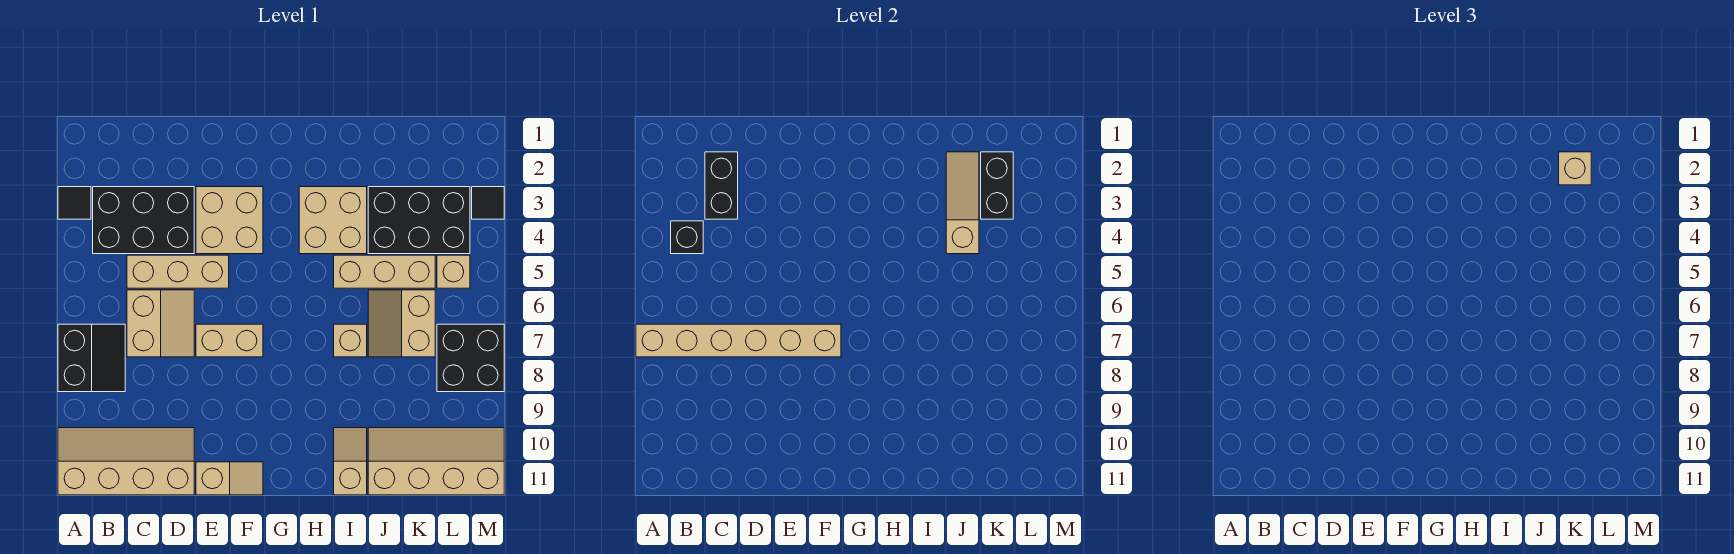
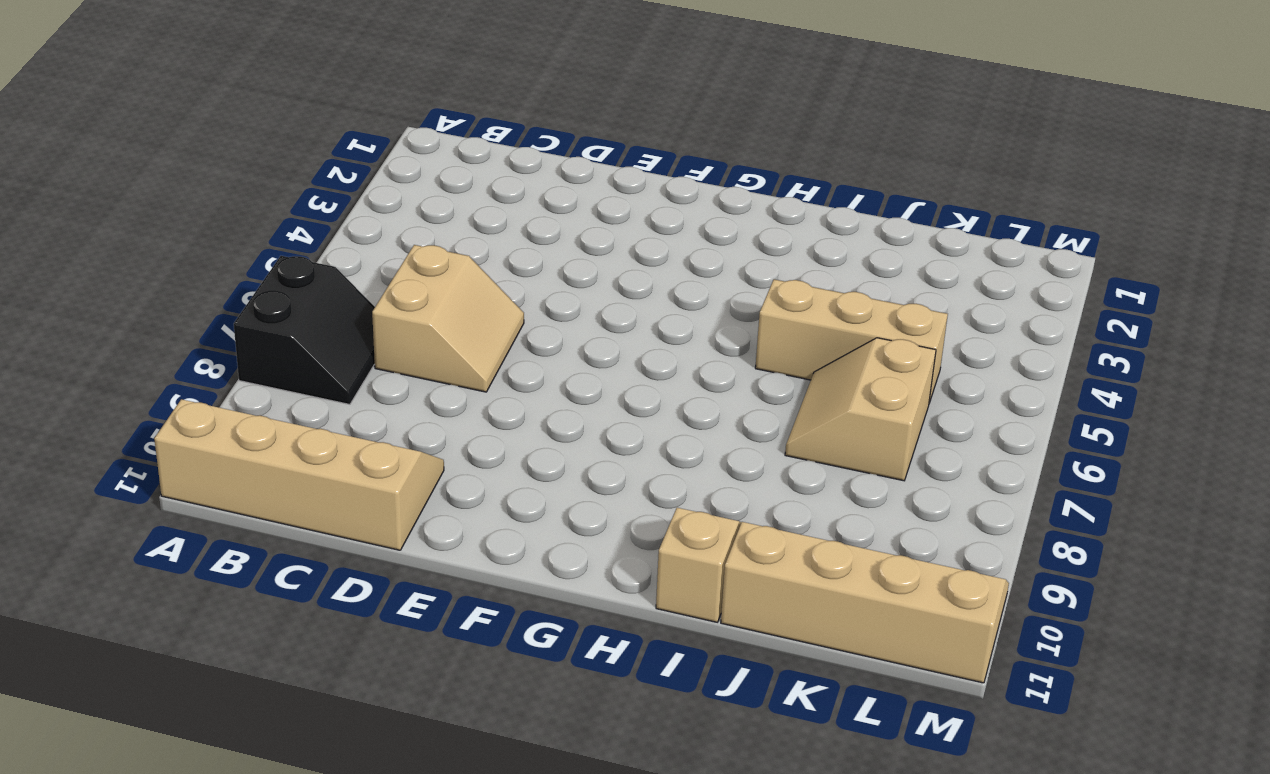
none -> black tile A3 level 1
none -> black brick B3:D4 level 1
none -> tan brick C5:E5 level 1

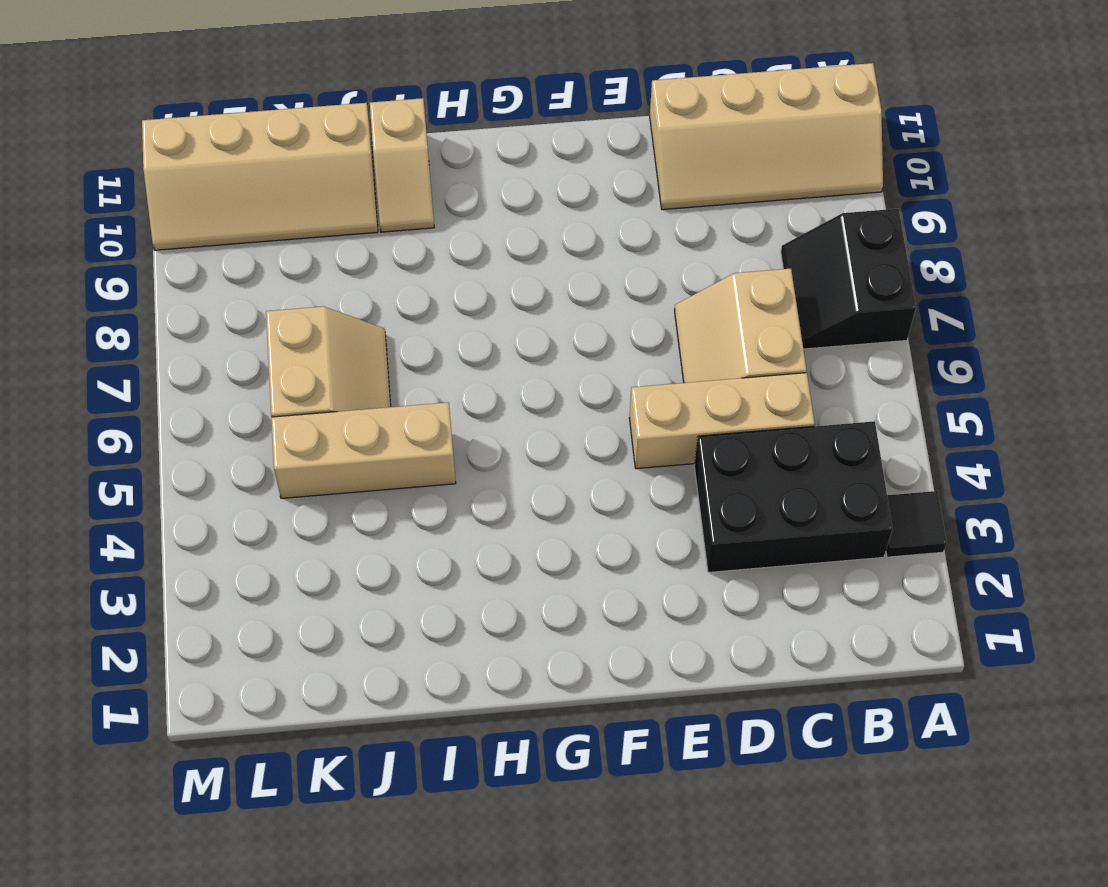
none -> tan brick E3:F4 level 1
none -> tan brick E7:F7 level 1
none -> tan slope E11:F11 level 1 top E

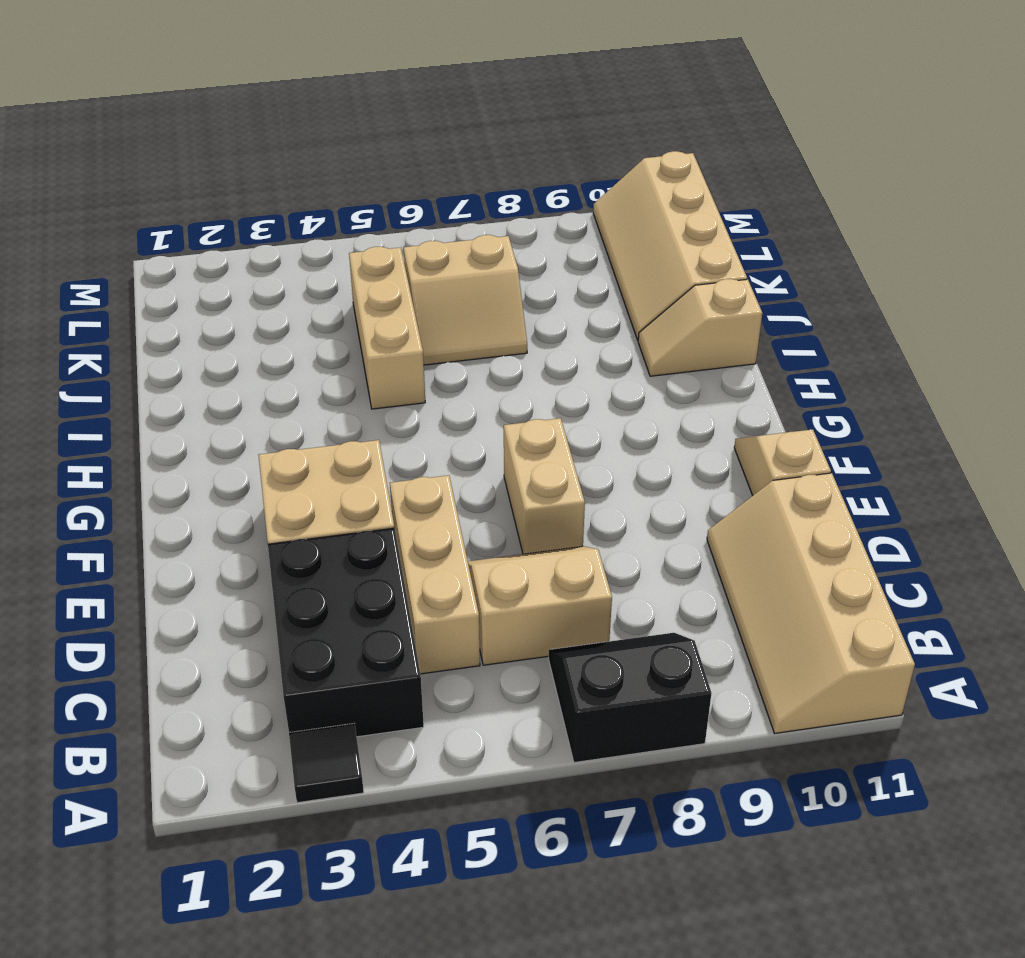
none -> tan brick H3:I4 level 1
none -> tan brick I7 level 1
none -> black brick J3:L4 level 1

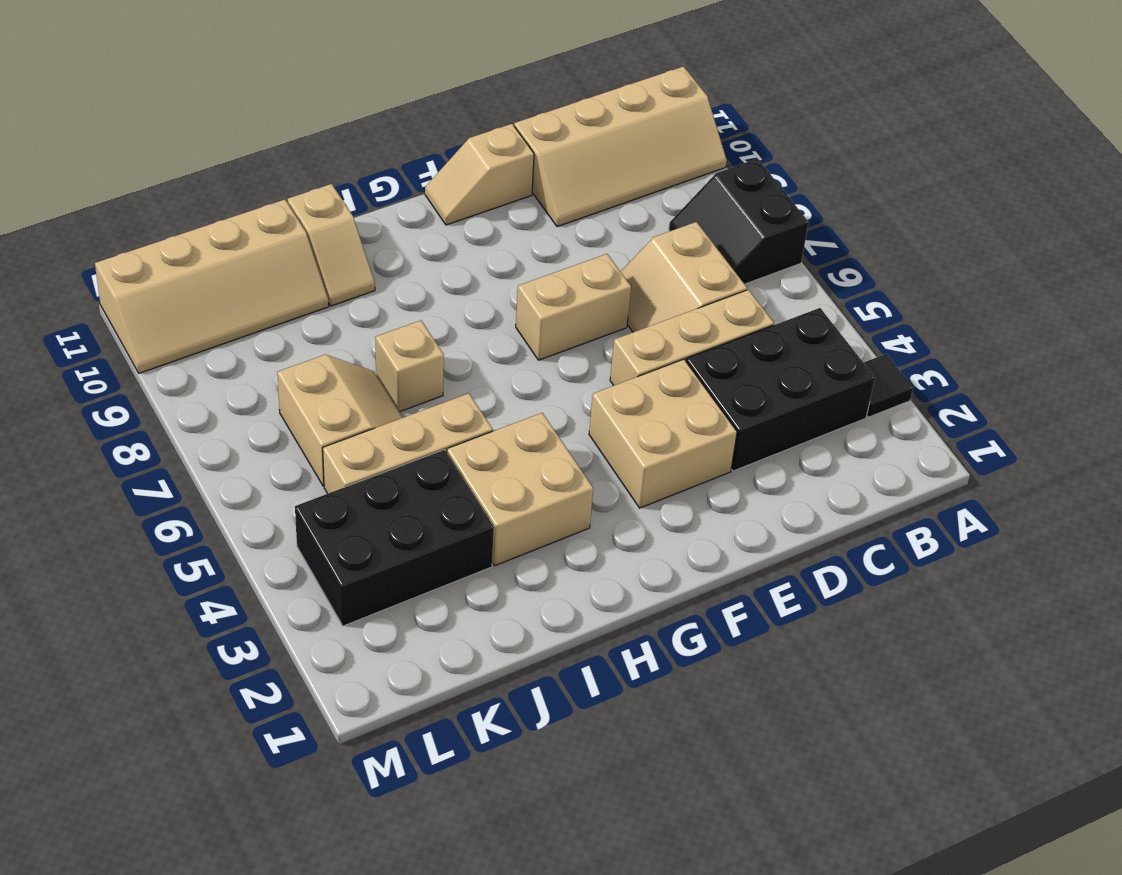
none -> tan brick L5 level 1
none -> black brick L7:M8 level 1
none -> black tile M3 level 1

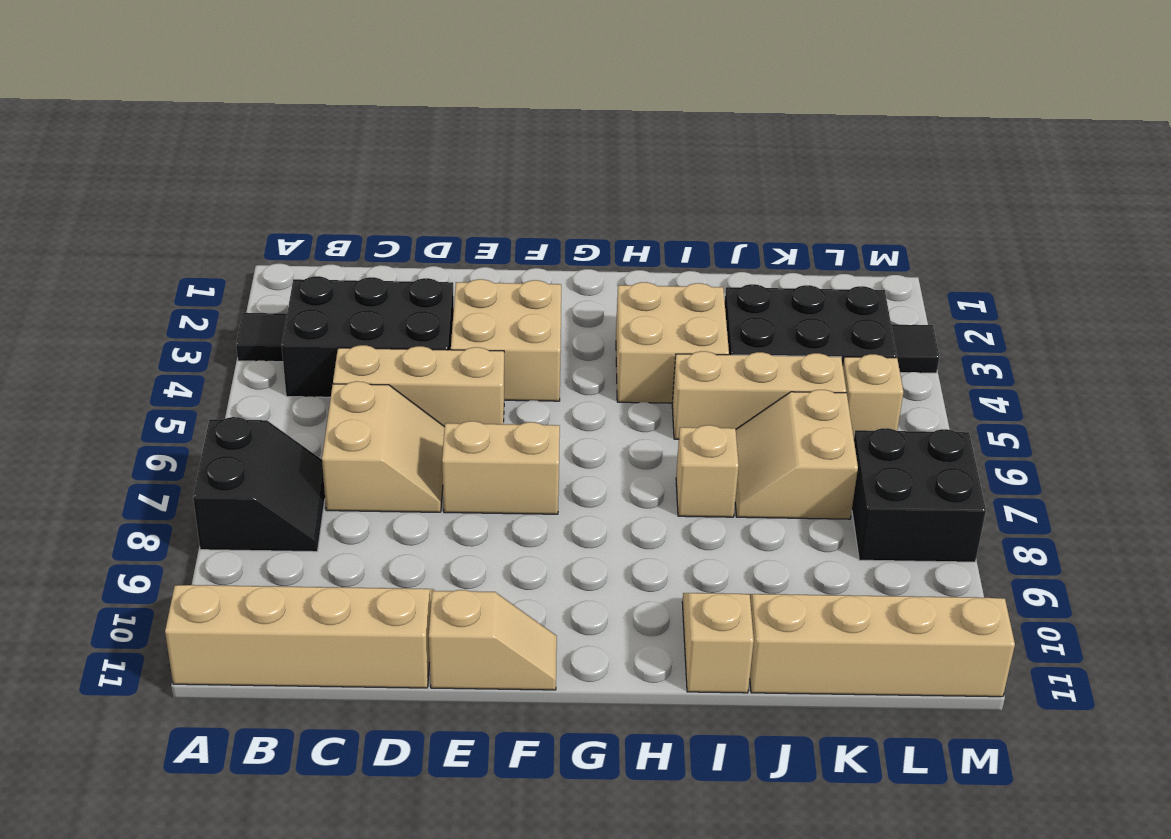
none -> tan brick A7:F7 level 2
none -> black brick B4 level 2
none -> black brick C2:C3 level 2

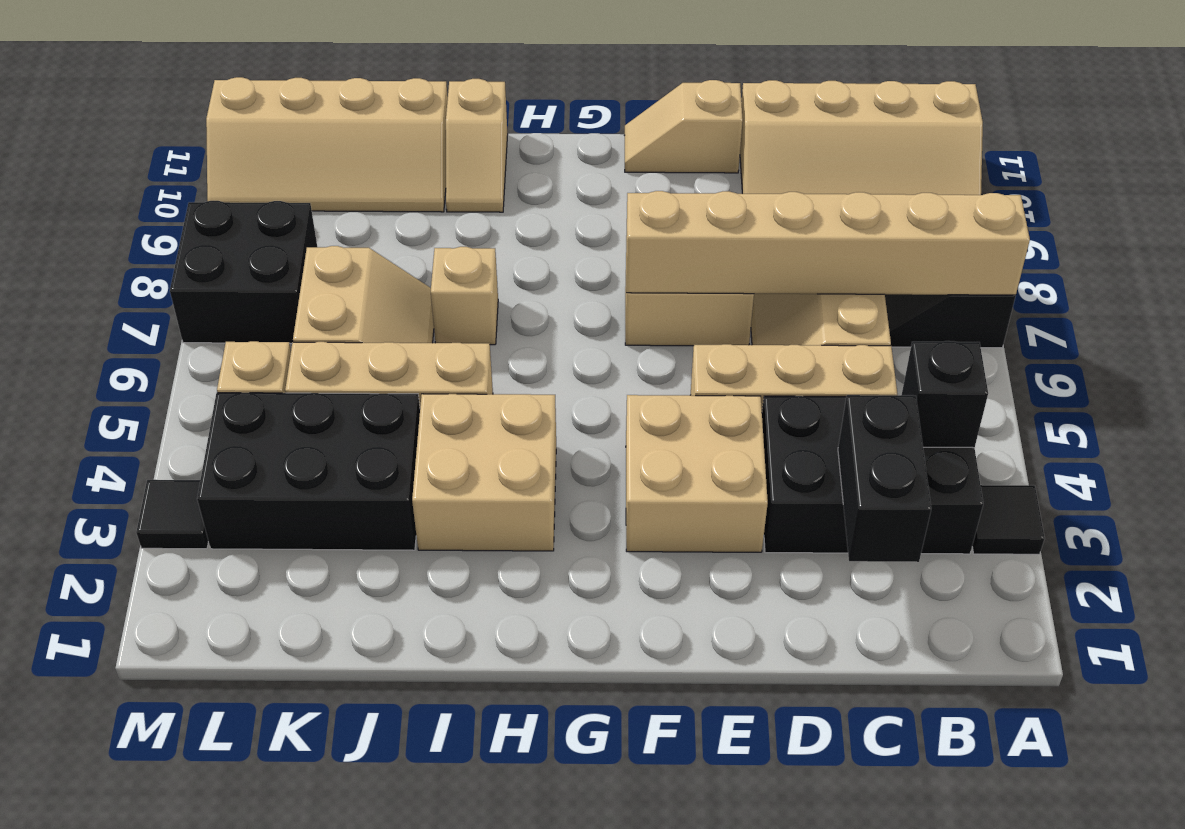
none -> tan slope J2:J4 level 2 top 4
none -> black brick K2:K3 level 2
none -> tan brick K2 level 3

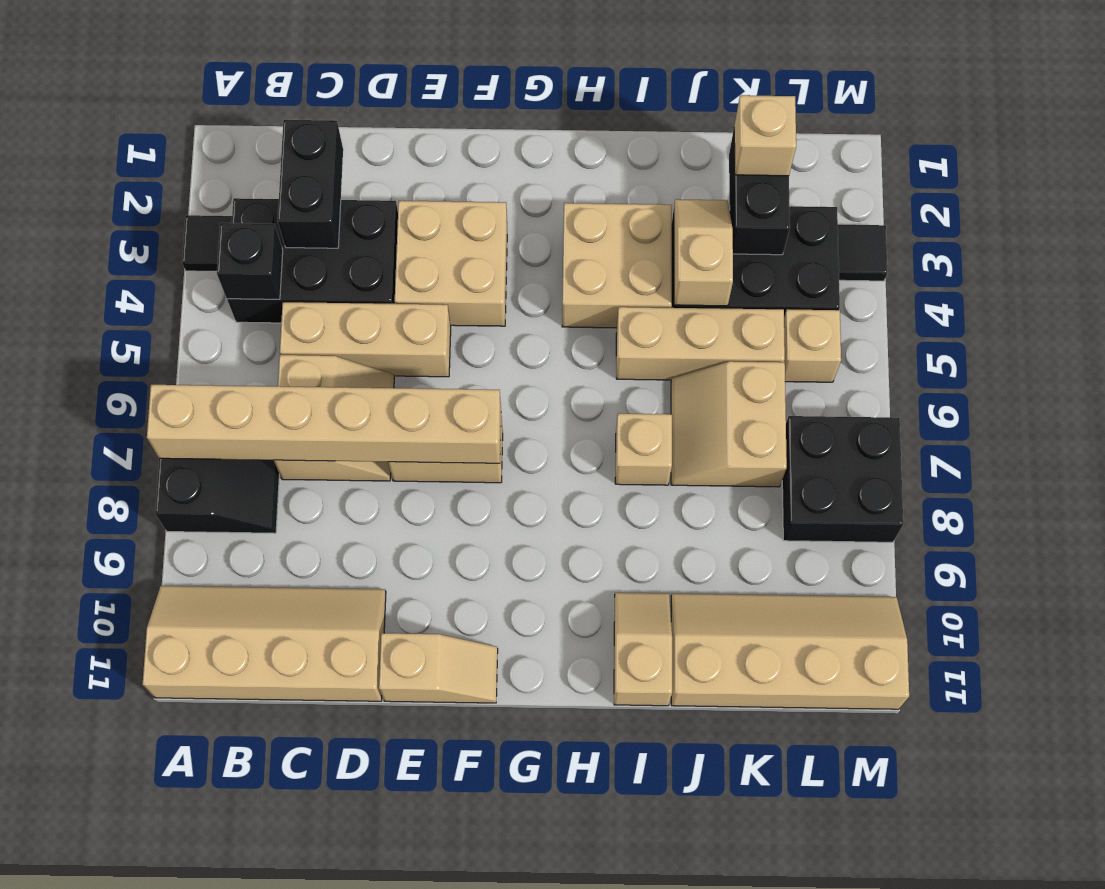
tan slope J3:J4 level 2 top 4 -> tan slope J2:J4 level 2 top 4

